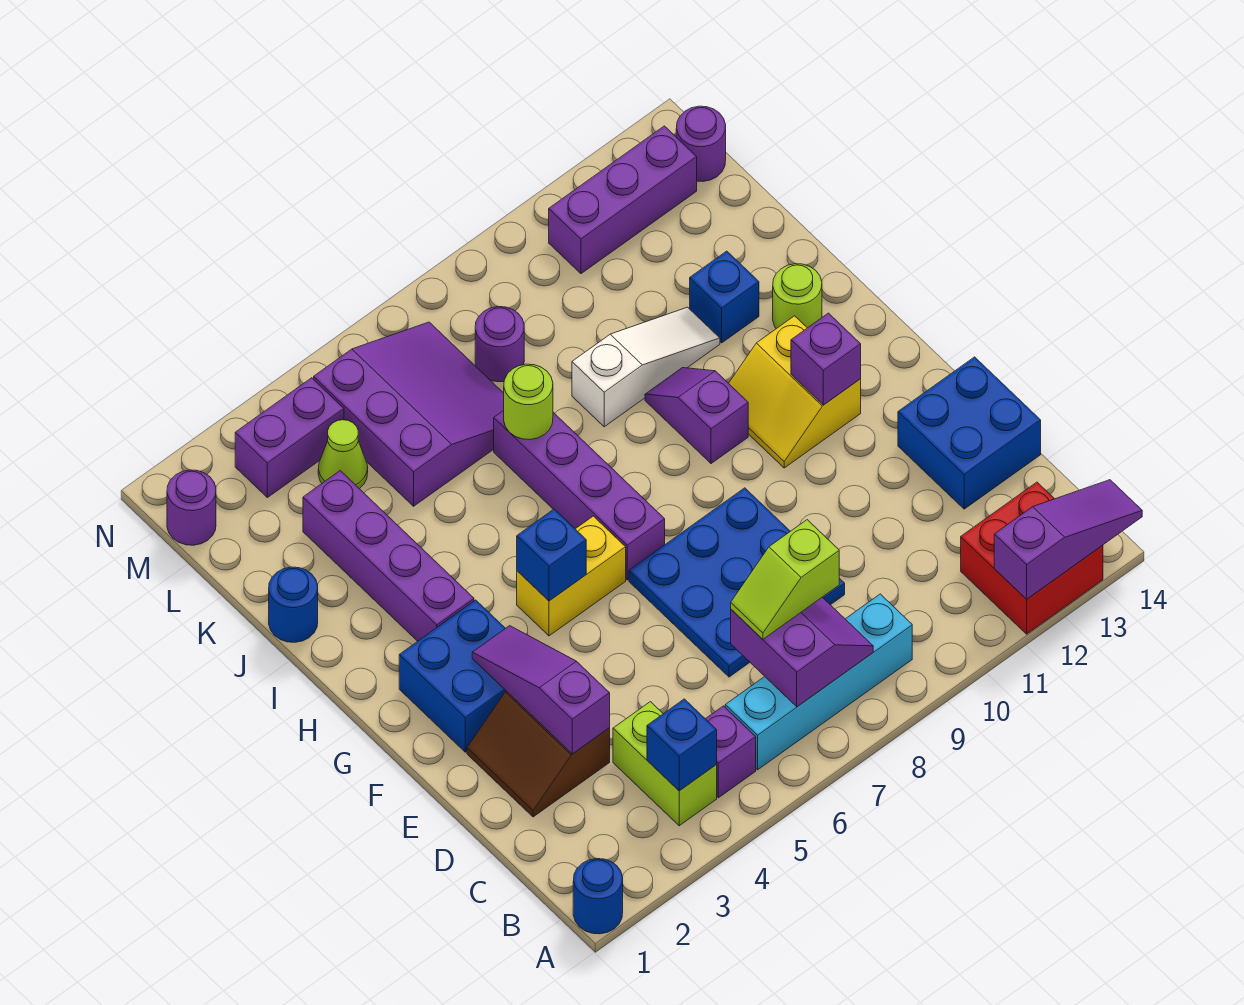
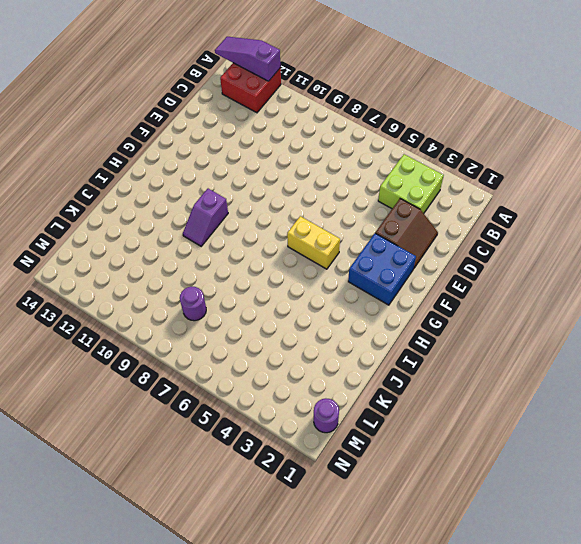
lime brick B3:C4 level 1 -> lime brick B4:C4 level 1
none -> blue round brick A1 level 1
none -> purple brick B5 level 1
none -> cyan brick B6:B9 level 1
none -> blue plate D7:F9 level 1

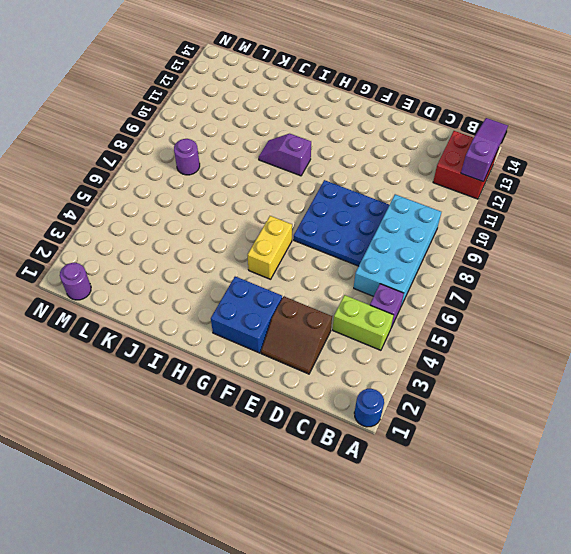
cyan brick B6:C9 level 1 -> cyan brick B6:B9 level 1
none -> blue brick D13:E14 level 1
none -> purple brick G7:J7 level 1
none -> yellow slope G11:H12 level 1 top 12
none -> purple brick H3:K3 level 1

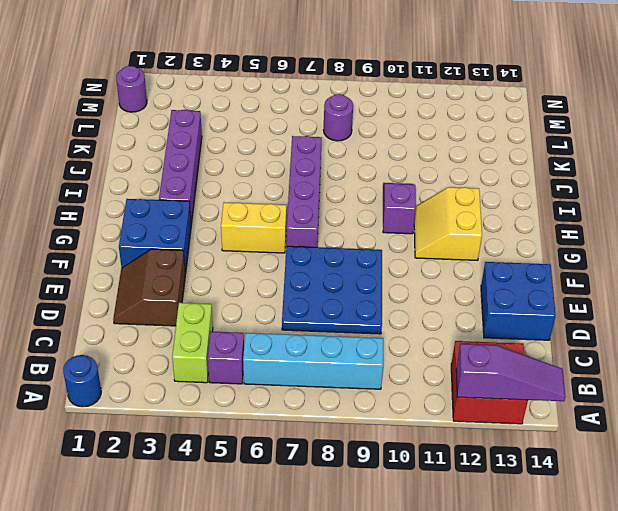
none -> lime round brick I13 level 1
none -> blue round brick J1 level 1
none -> white slope J9:J11 level 1 top 9
none -> blue brick J12 level 1

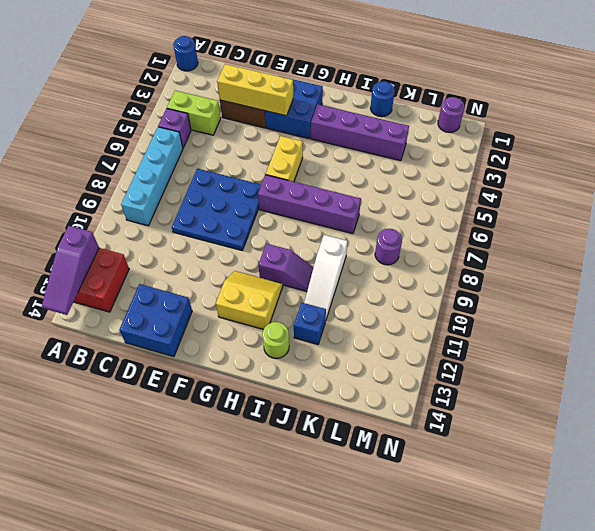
yellow brick D3:F3 level 2 -> purple slope D3:F3 level 2 top D
none -> purple slope K5:M7 level 1 top 5
none -> lime cone L4 level 1
none -> purple brick M3:M4 level 1
none -> purple brick M11:M13 level 1

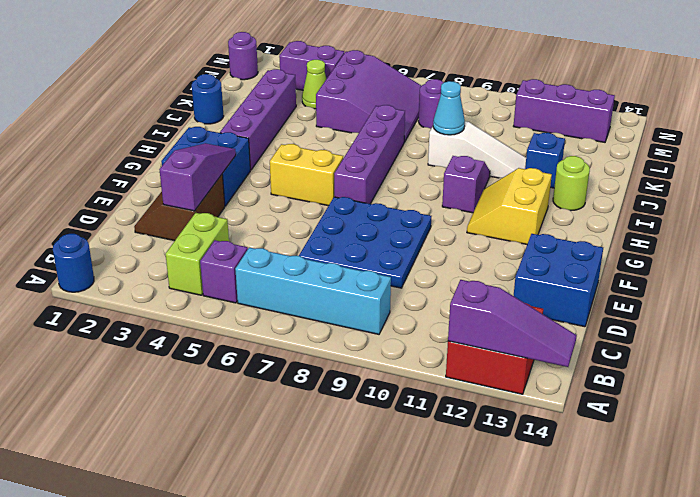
cyan cone J9 level 2 -> none
none -> purple round brick M14 level 1
none -> blue brick B4 level 2
none -> purple slope B7:C8 level 2 top 7
none -> blue brick G5 level 2

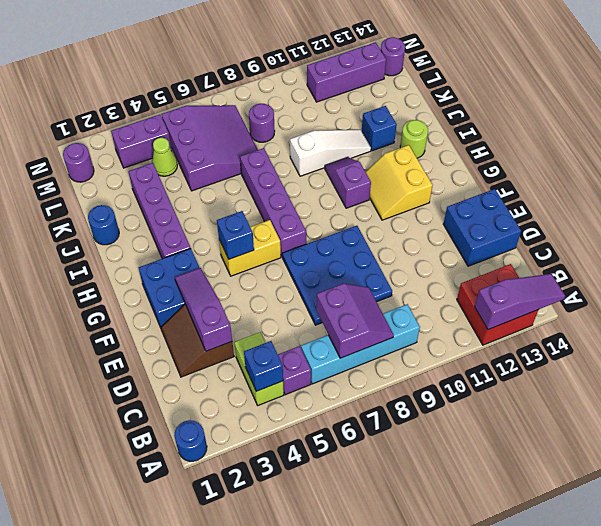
none -> purple brick G12 level 2
none -> lime round brick J7 level 2
none -> lime slope C7:C8 level 3 top 8

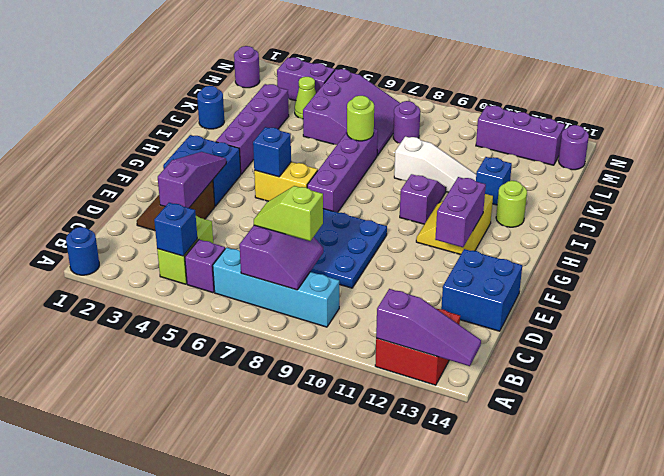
purple brick F12:G12 level 2 -> purple brick G12 level 2

